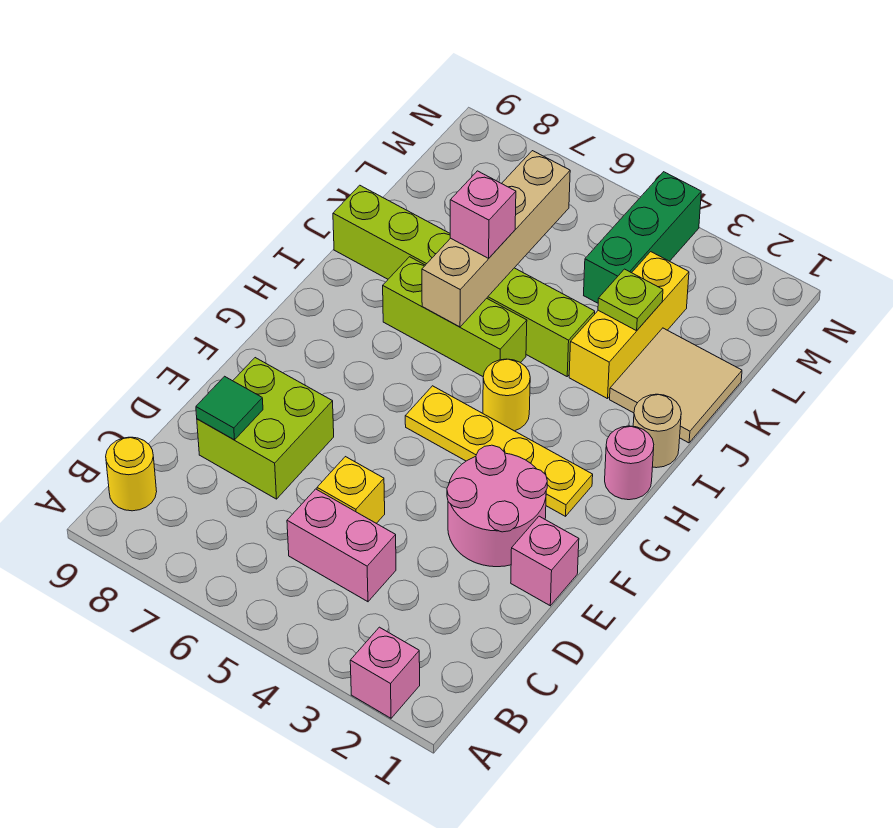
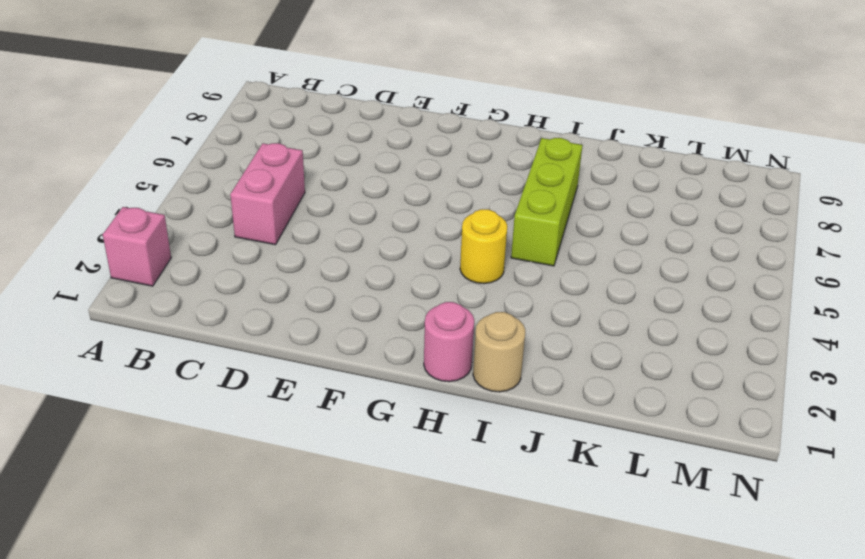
none -> yellow round brick B9 level 1
none -> yellow brick D5 level 1
none -> lime brick D7:E8 level 1

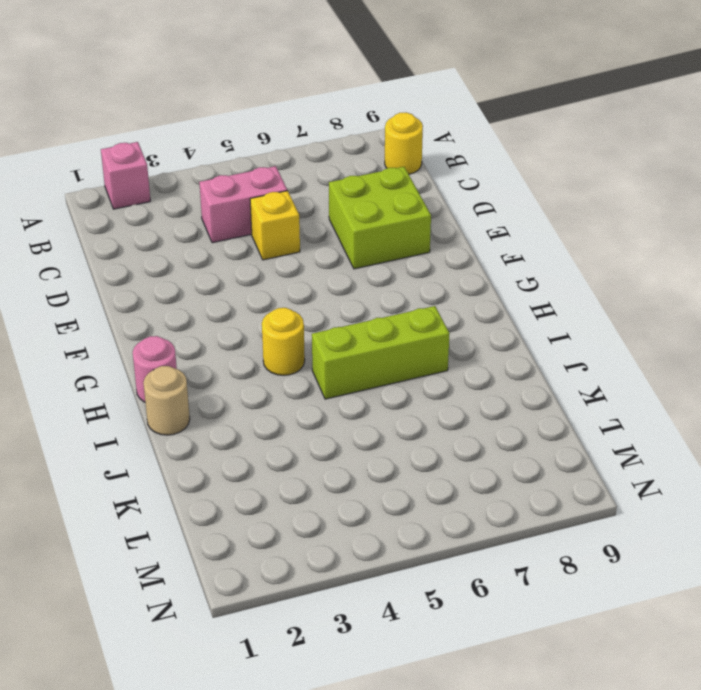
none -> pink brick E1 level 1
none -> pink round brick E2:F3 level 1
none -> yellow plate G2:G5 level 1

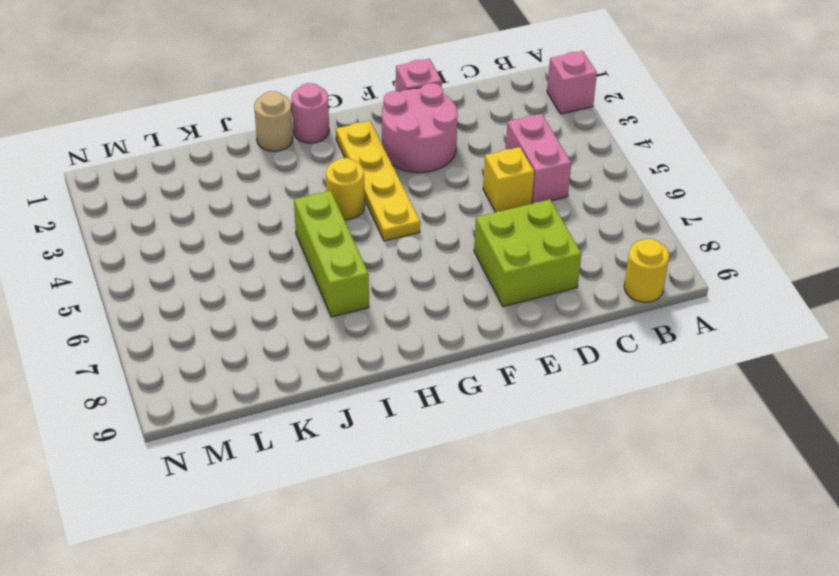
none -> tan tile J1:K2 level 1
none -> yellow brick J3:L3 level 1
none -> lime brick J4:J9 level 1

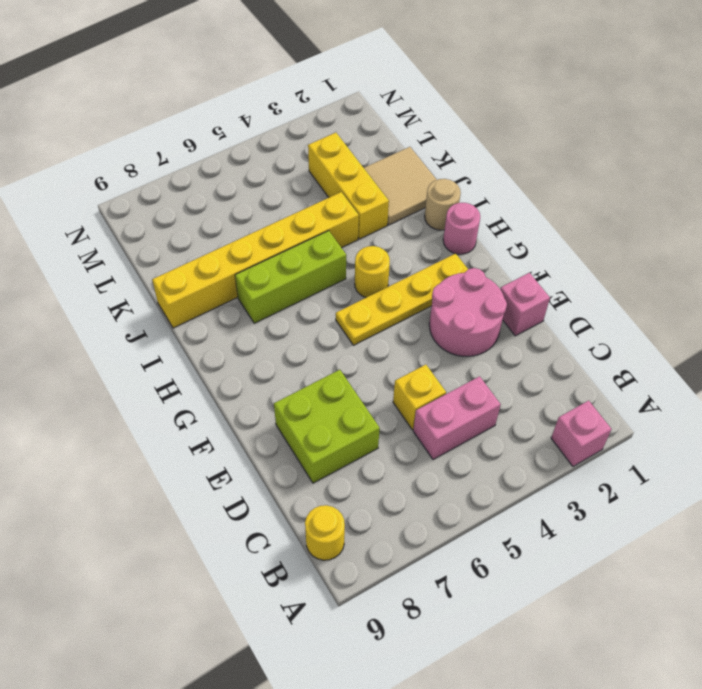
yellow brick J4:J9 level 1 -> lime brick J4:J9 level 1
none -> green brick L4:N4 level 1
none -> green tile D8 level 2
none -> tan brick I6:L6 level 2

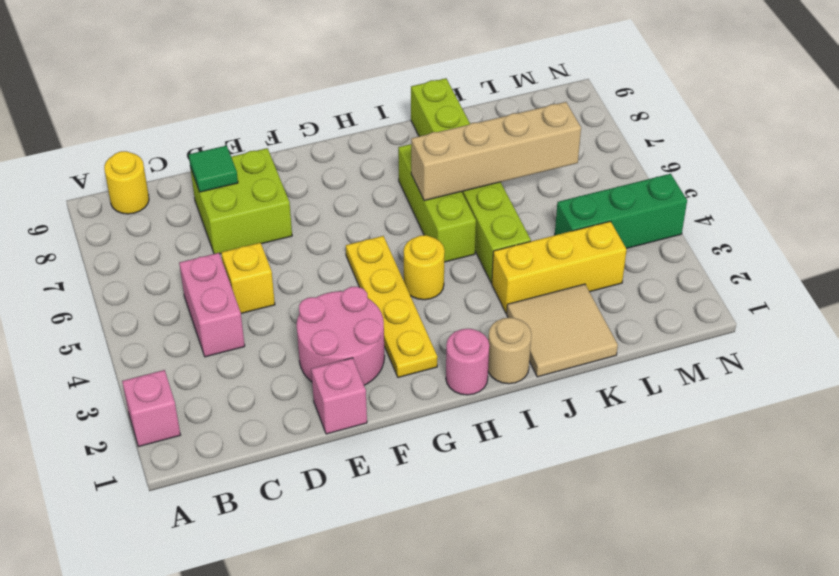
none -> lime plate K3 level 2
none -> pink brick J6 level 3

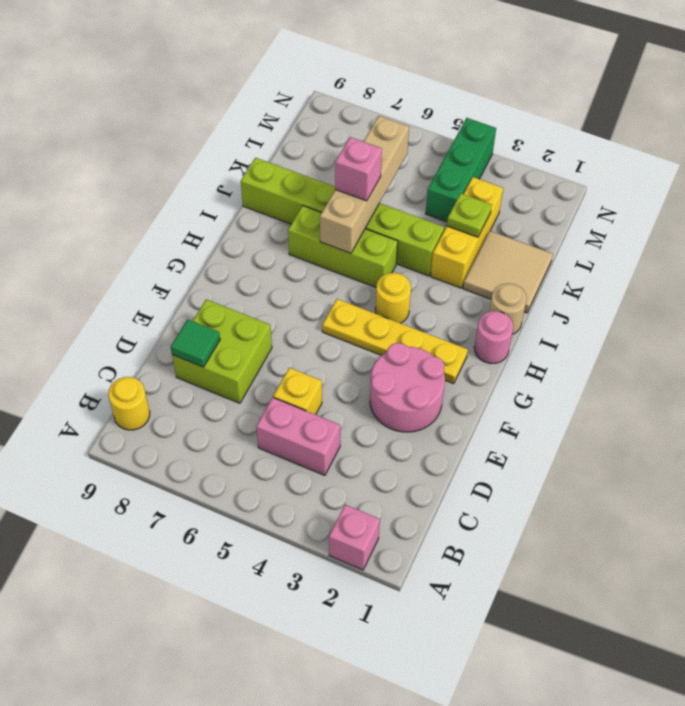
none -> pink brick E1 level 1

